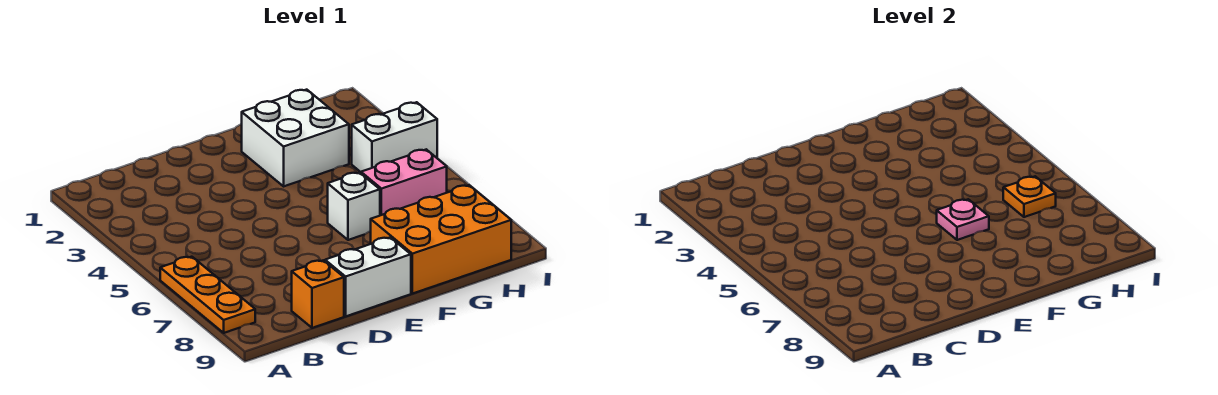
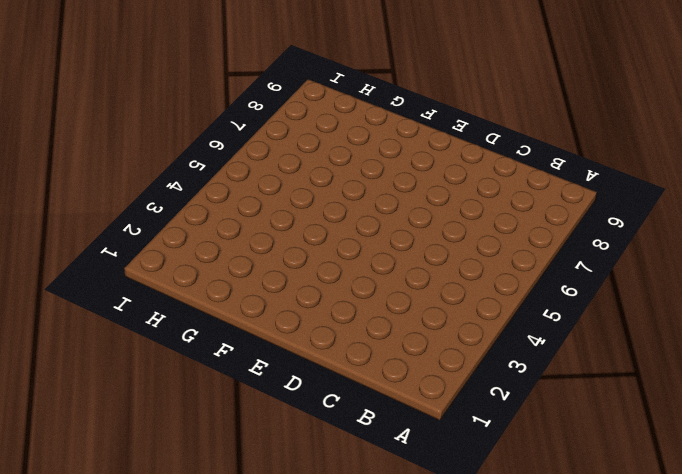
none -> orange plate A6:A8 level 1
none -> orange brick C9 level 1

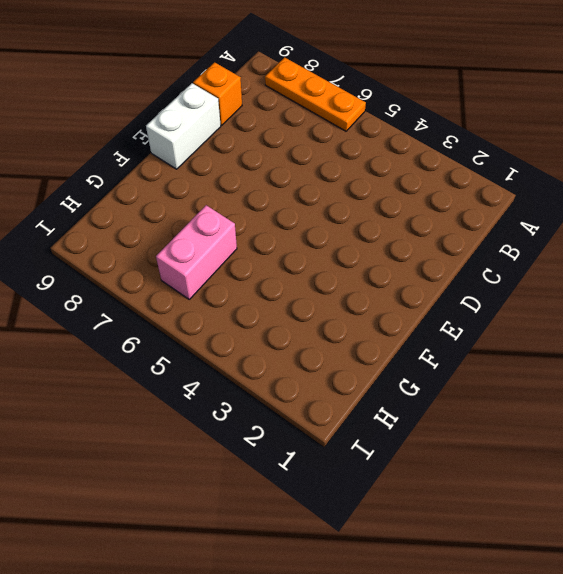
none -> white brick F2:G3 level 1
none -> white brick F6 level 1

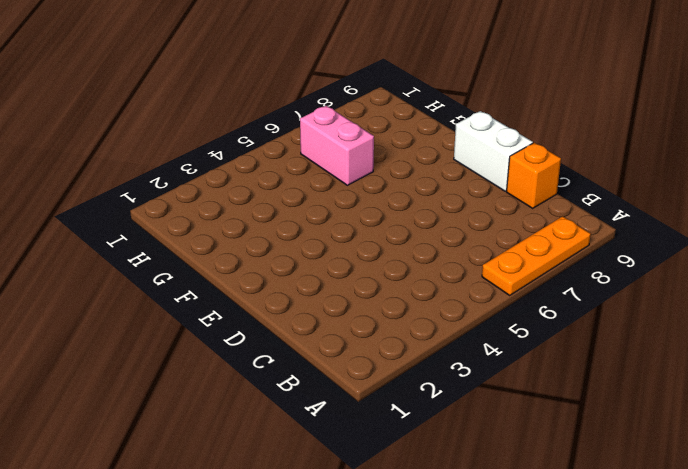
none -> white brick F2:G3 level 1
none -> white brick F6 level 1

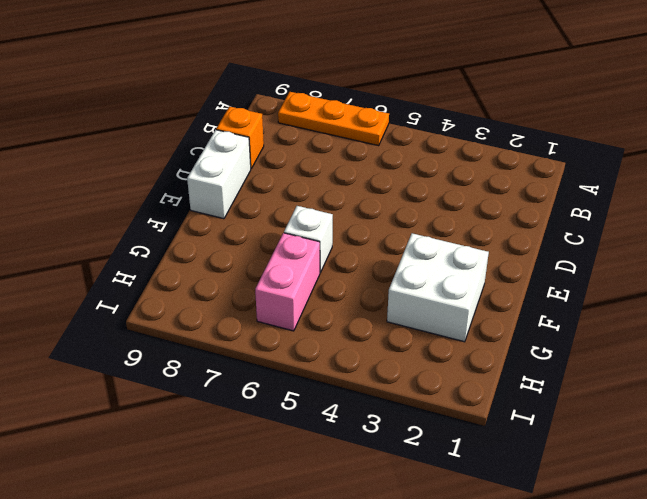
none -> orange brick F8:H9 level 1
none -> white brick H4:I4 level 1

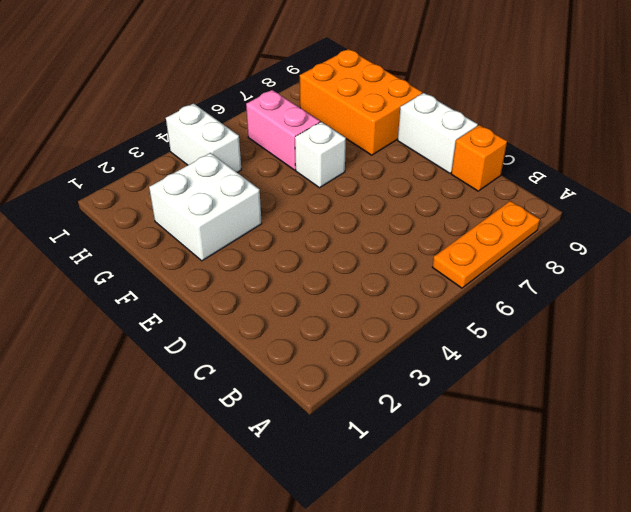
none -> pink plate F6 level 2
none -> orange plate H6 level 2

